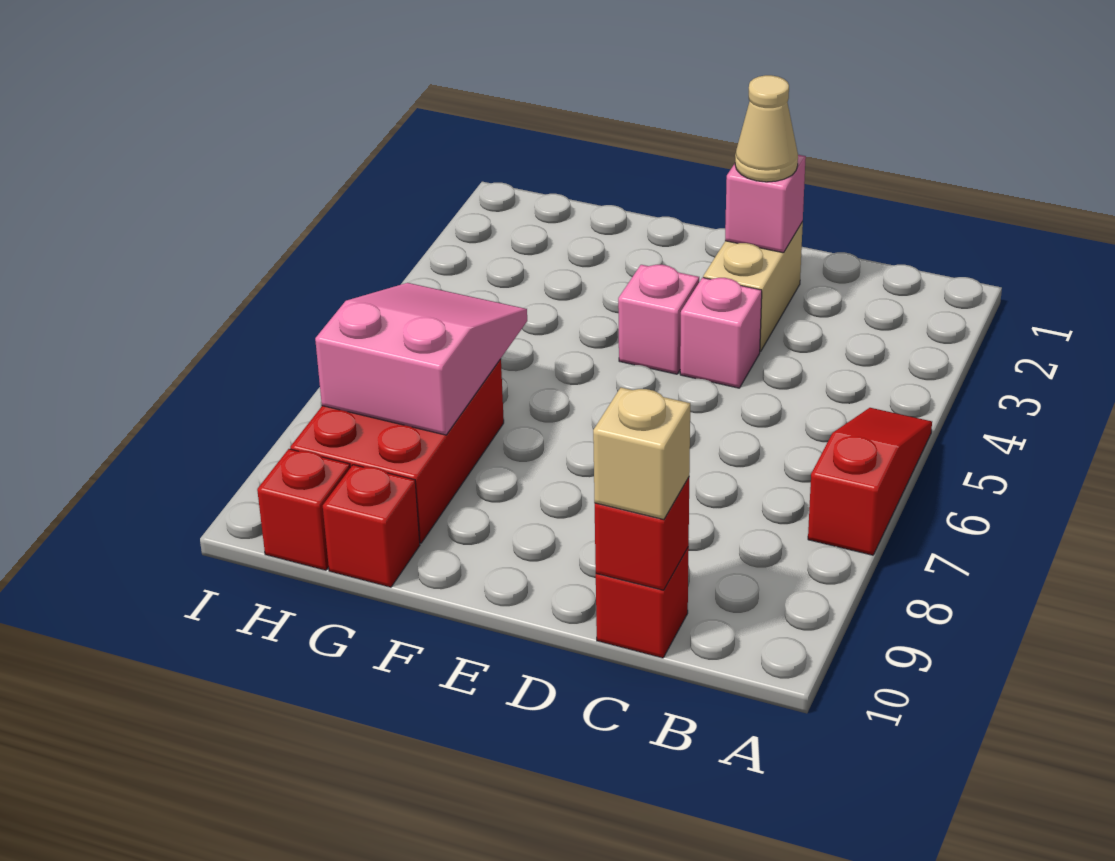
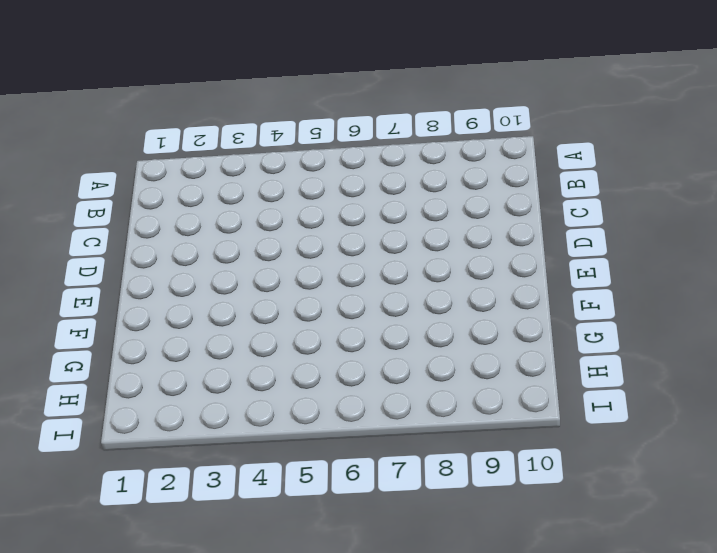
none -> red slope A5:A7 level 1 top 7
none -> red brick C10 level 1
none -> tan brick D2:D3 level 1

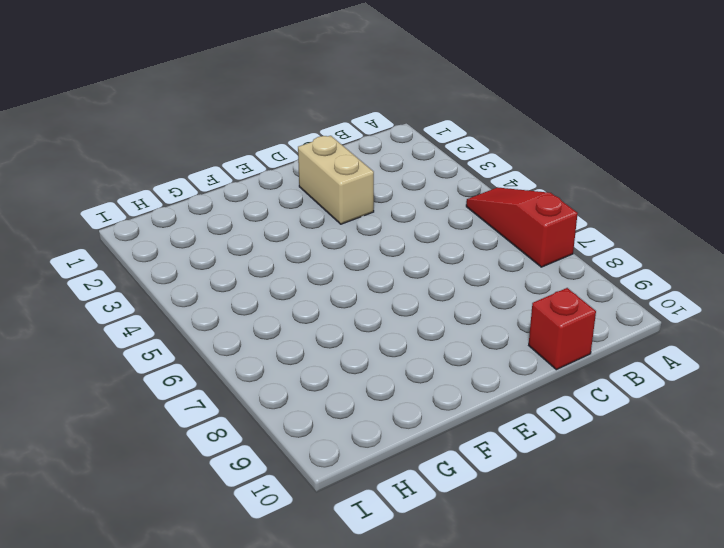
none -> pink brick D4 level 1
none -> pink brick E4 level 1
none -> red brick G7:H9 level 1

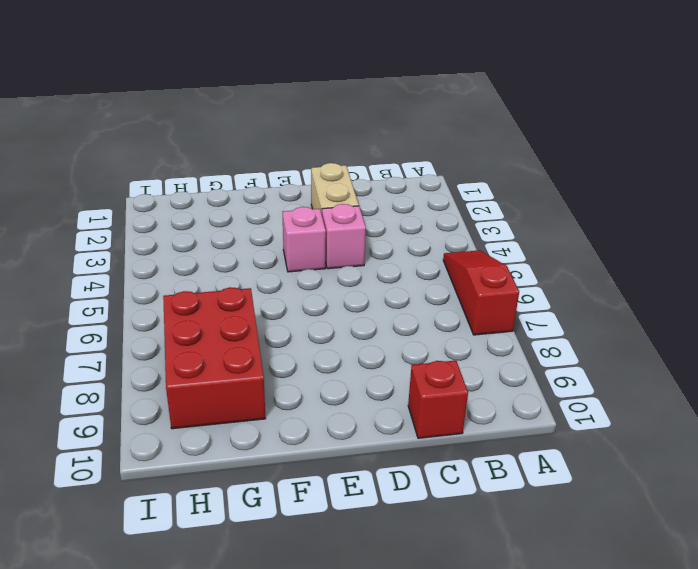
none -> red brick G10 level 1
none -> red brick H10 level 1
none -> red brick C10 level 2

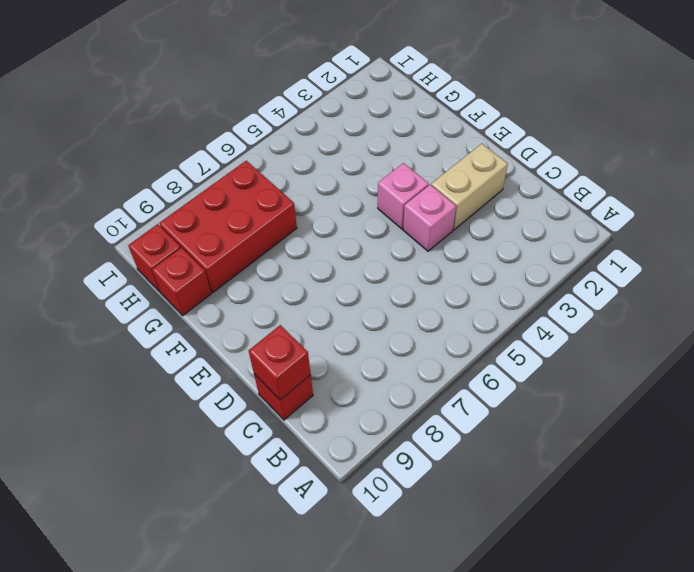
none -> red slope A5:A7 level 1 top 7
none -> pink brick D2 level 2
none -> pink slope G6:H8 level 2 top 8

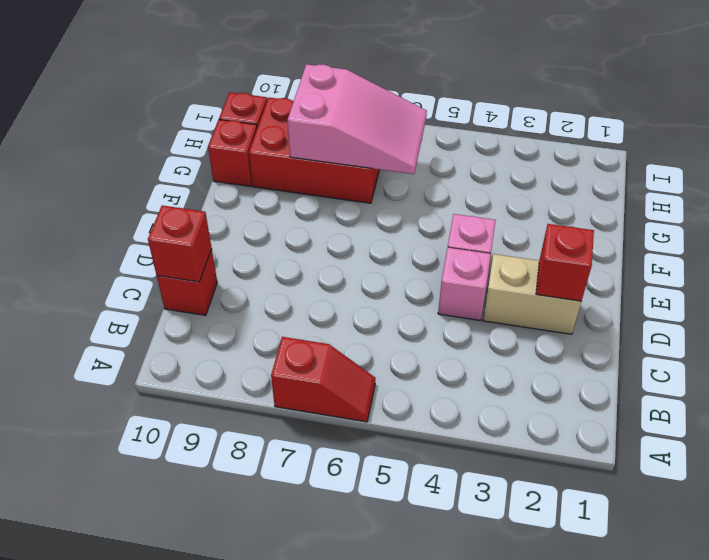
red slope A6:A7 level 1 top 7 -> red slope A5:A7 level 1 top 7
red brick D2 level 2 -> pink brick D2 level 2
none -> tan brick C10 level 3
none -> tan cone D2 level 3

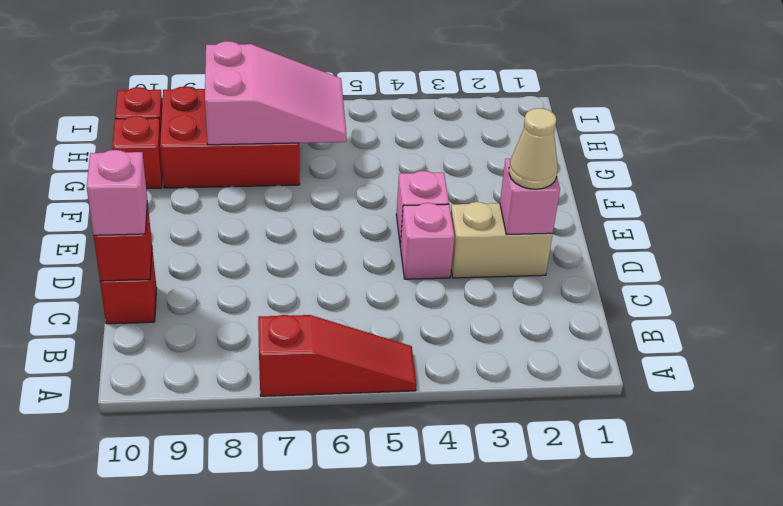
pink brick C10 level 3 -> tan brick C10 level 3

